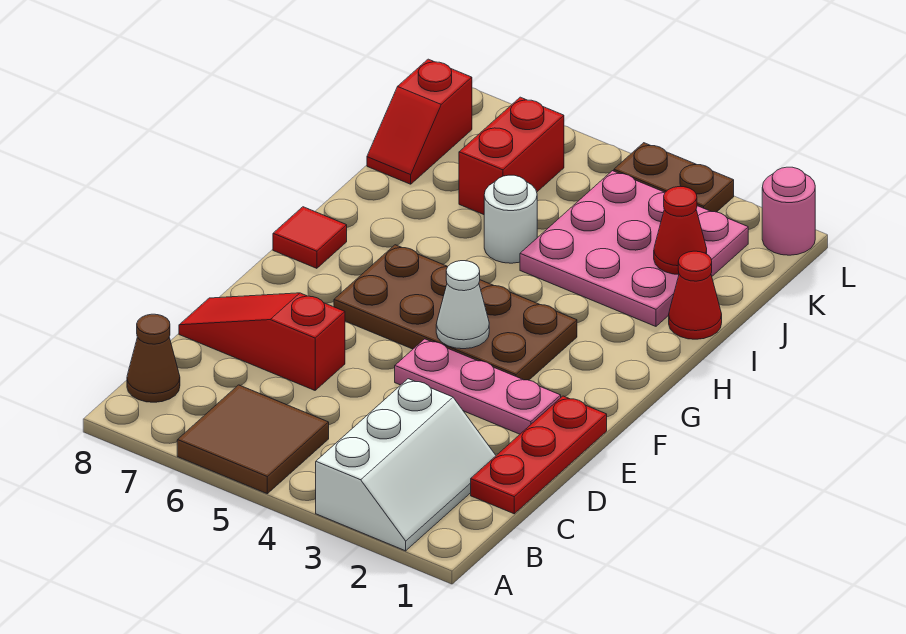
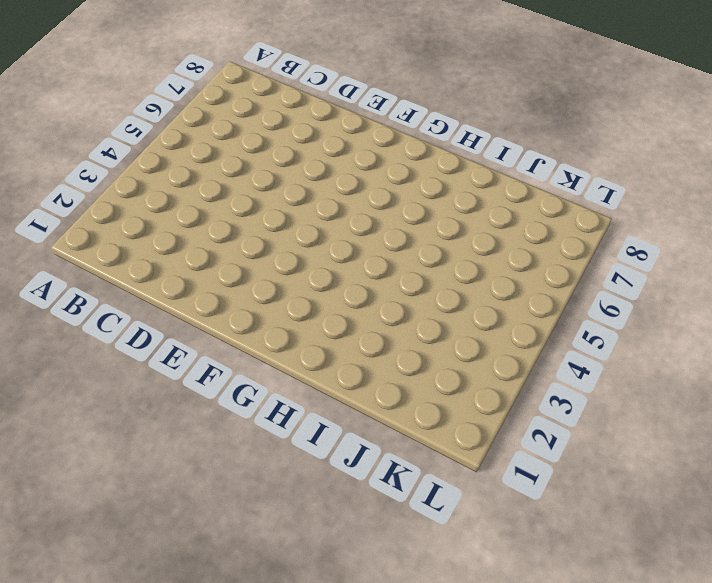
none -> white slope A2:C3 level 1 top 3
none -> brown tile A5:B6 level 1
none -> brown cone B8 level 1

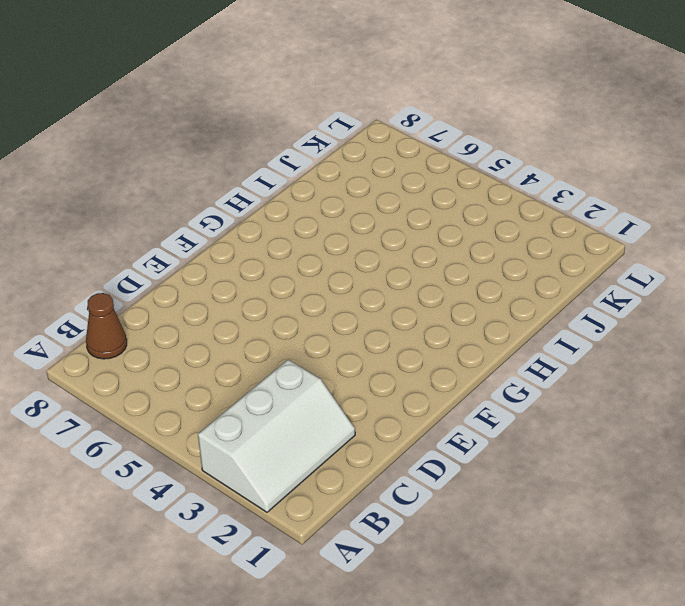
none -> brown tile A5:B6 level 1
none -> red plate C1:E1 level 1
none -> red slope D6:D8 level 1 top 6

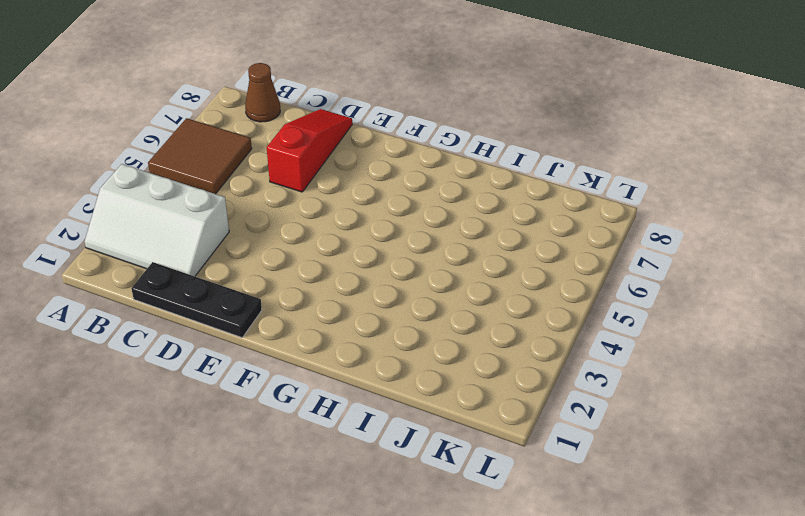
black plate C1:E1 level 1 -> red plate C1:E1 level 1
none -> pink plate E2:E4 level 1
none -> brown plate F3:G6 level 1
none -> red tile G8 level 1

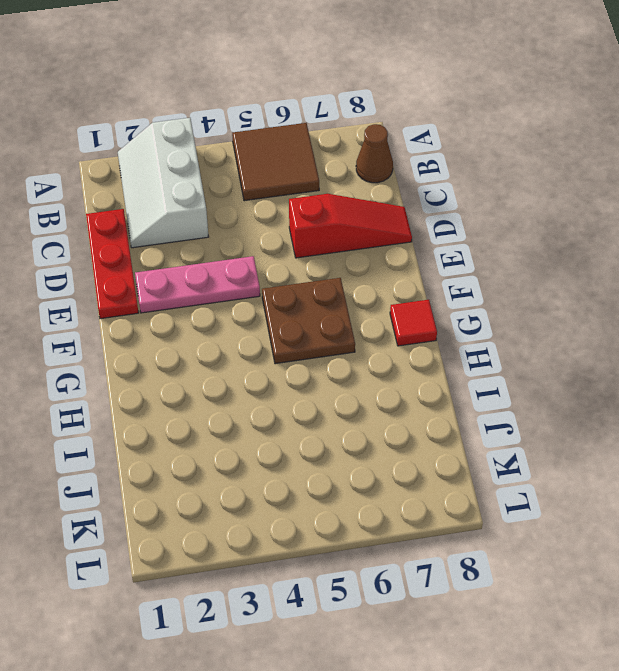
brown plate F5:G6 level 1 -> brown plate F3:G6 level 1
none -> red cone I1 level 1
none -> pink plate I2:K4 level 1
none -> white round brick I5 level 1

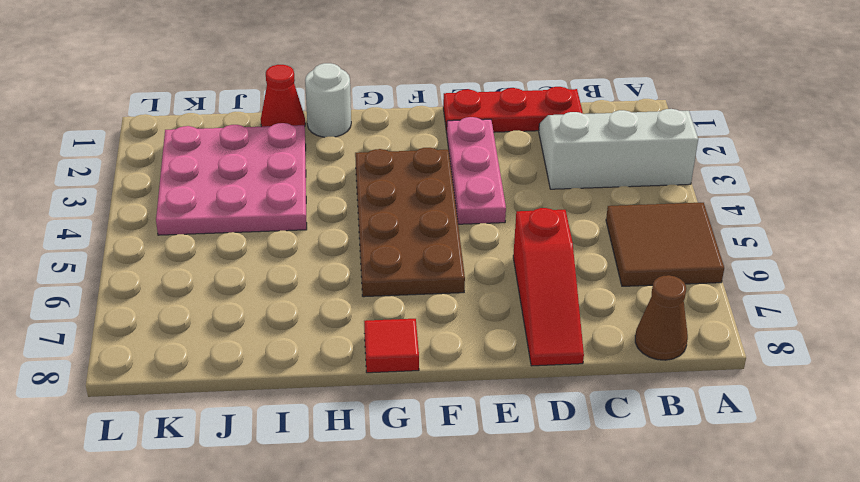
white round brick H1 level 1 -> white round brick I5 level 1
none -> red brick J6:K6 level 1
none -> red slope J8:K8 level 1 top K
none -> pink round brick L1 level 1

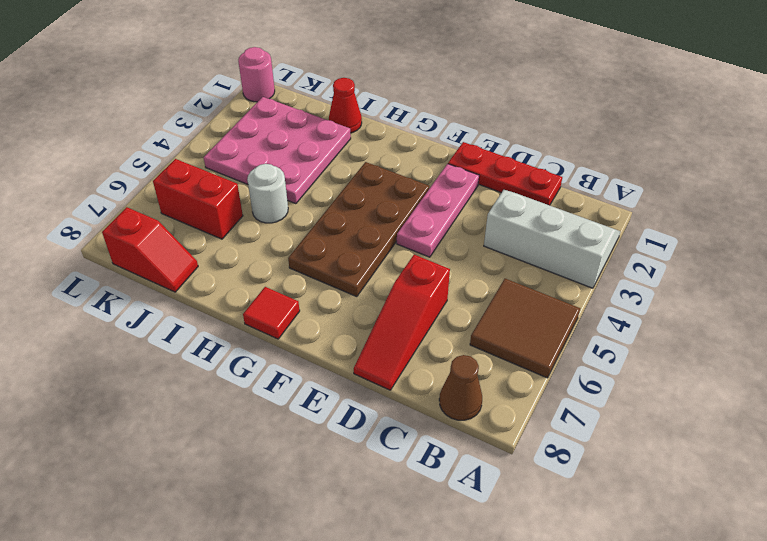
none -> brown plate L3:L4 level 1
none -> white cone F4 level 2
none -> red cone J2 level 2

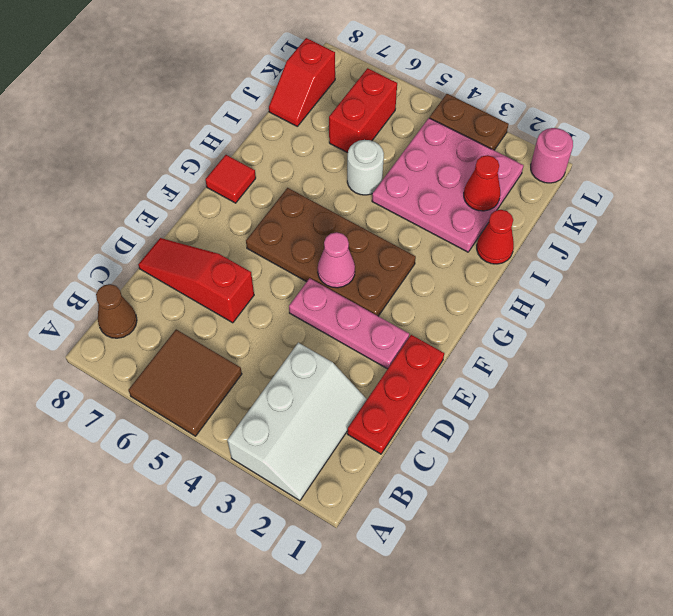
pink cone F4 level 2 -> white cone F4 level 2

